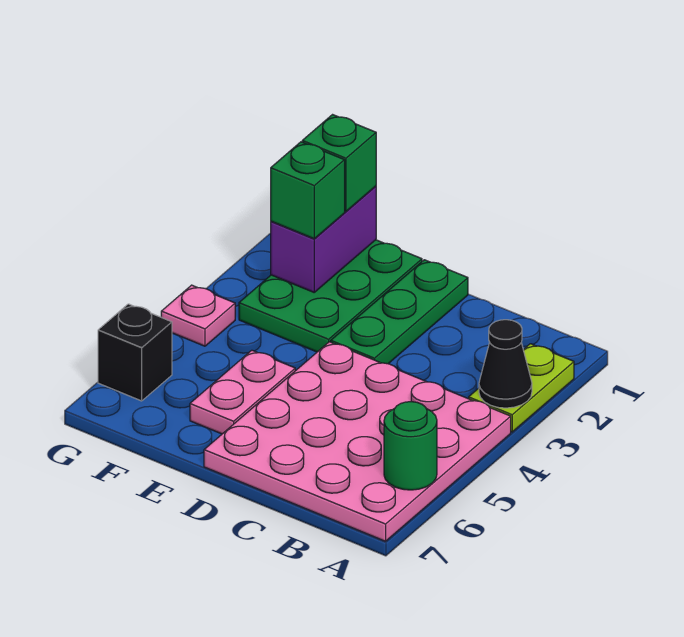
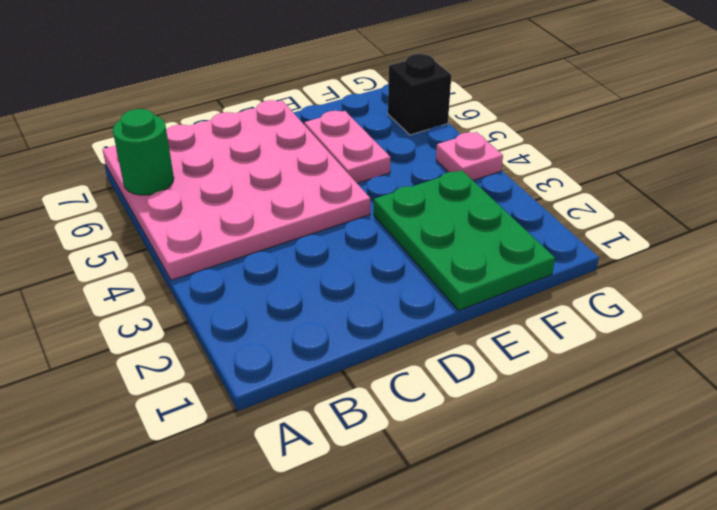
none -> lime plate A2:A3 level 1
none -> green plate D1:D3 level 1
none -> black cone A3 level 2

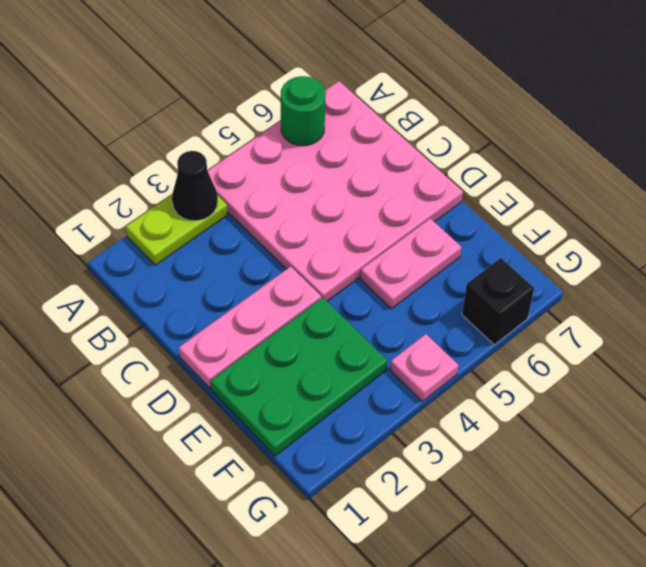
pink plate D1:D3 level 1 -> green plate D1:D3 level 1
none -> purple brick F1:F2 level 2
none -> green brick F1 level 3
none -> green brick F2 level 3

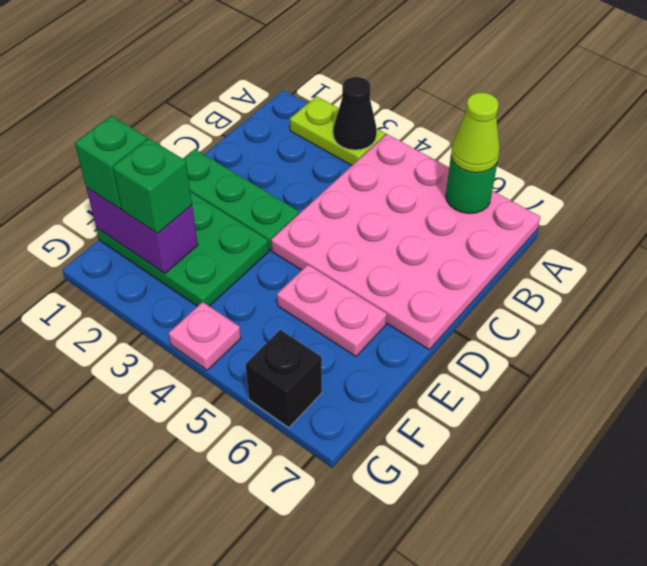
lime cone A6 level 3 -> none

